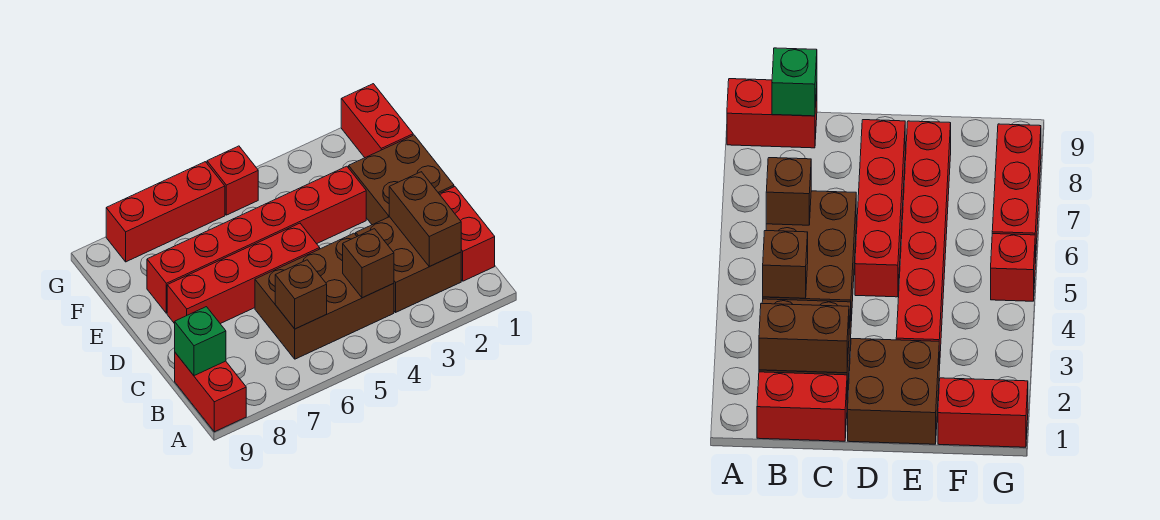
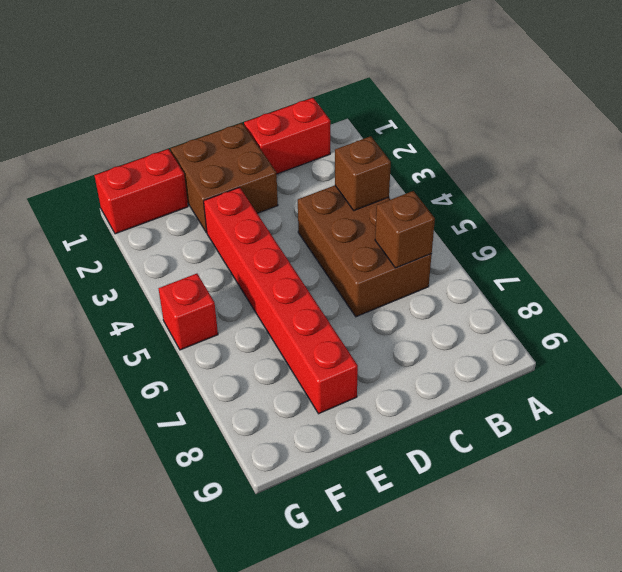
none -> red brick A9:B9 level 1
none -> brown brick B2:C3 level 1
none -> red brick D5:D8 level 1

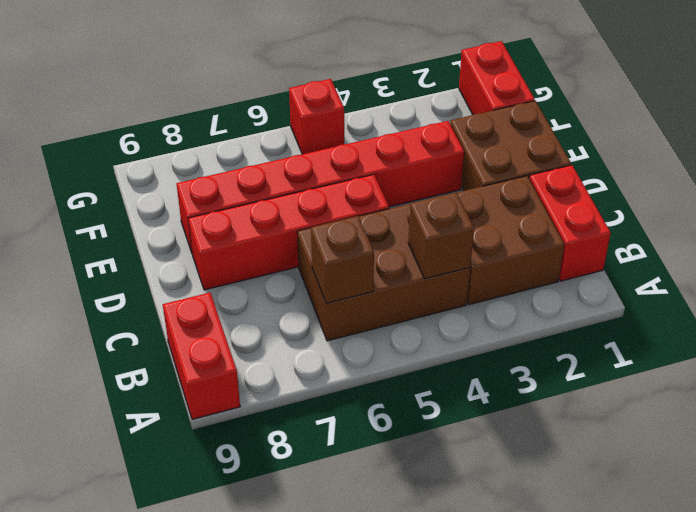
none -> red brick G6:G8 level 1
none -> brown brick B2:C2 level 2
none -> green brick B9 level 2

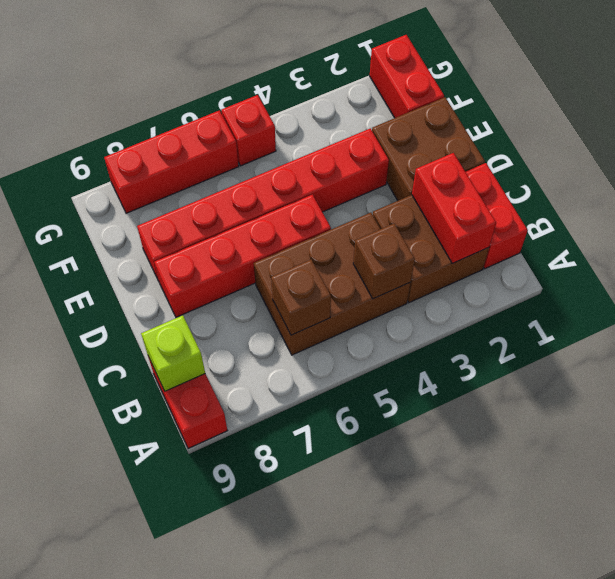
red brick B2:C2 level 2 -> brown brick B2:C2 level 2
lime brick B9 level 2 -> green brick B9 level 2

